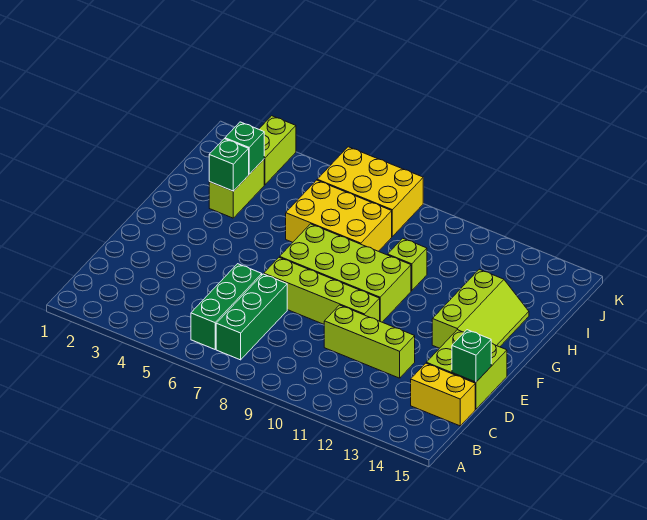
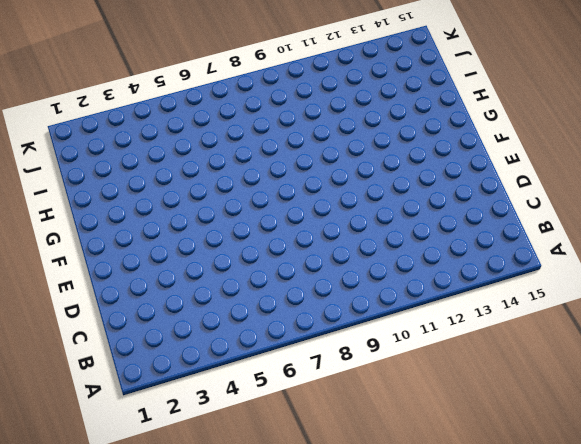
none -> green brick B6:D6 level 1
none -> green brick B7:D7 level 1
none -> yellow brick C14:C15 level 1

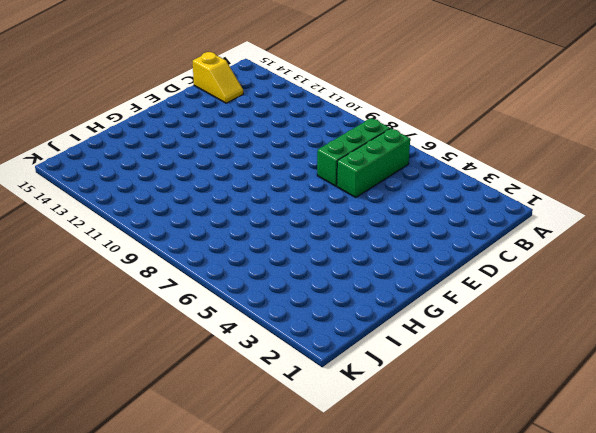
yellow slope C14:C15 level 1 top 15 -> yellow brick C14:C15 level 1
none -> lime brick D10:D12 level 1
none -> lime brick D14:E15 level 1
none -> lime brick E7:E10 level 1

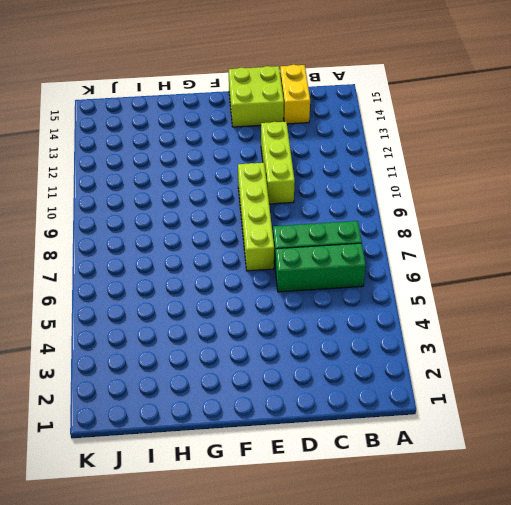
none -> lime brick F7:G10 level 1
none -> lime slope F13:H14 level 1 top 13
none -> lime brick H3:I3 level 1

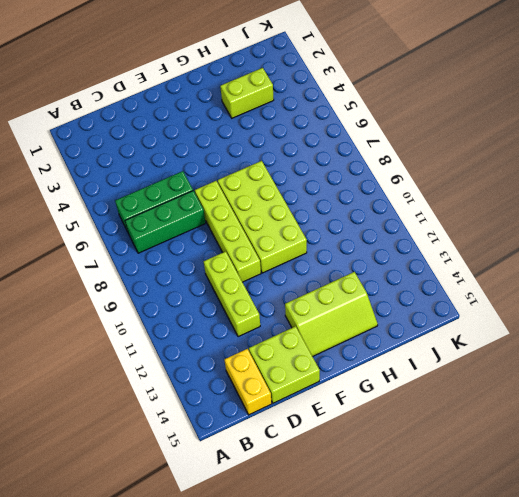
none -> yellow brick H6:I8 level 1
none -> lime brick H10 level 1
none -> lime brick J3:K3 level 1

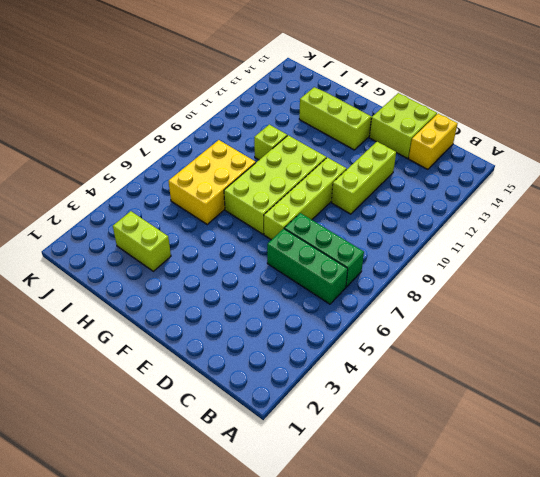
none -> lime brick J3:K3 level 1
none -> yellow brick J6:K8 level 1
none -> green brick D15 level 2

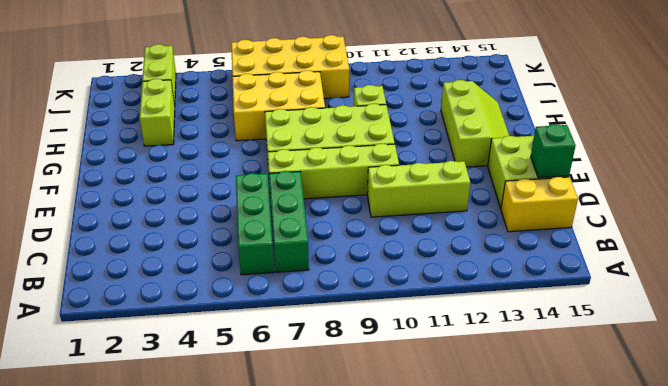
yellow brick J6:K9 level 1 -> yellow brick J6:K8 level 1
none -> green brick H3 level 2
none -> green brick I3 level 2

